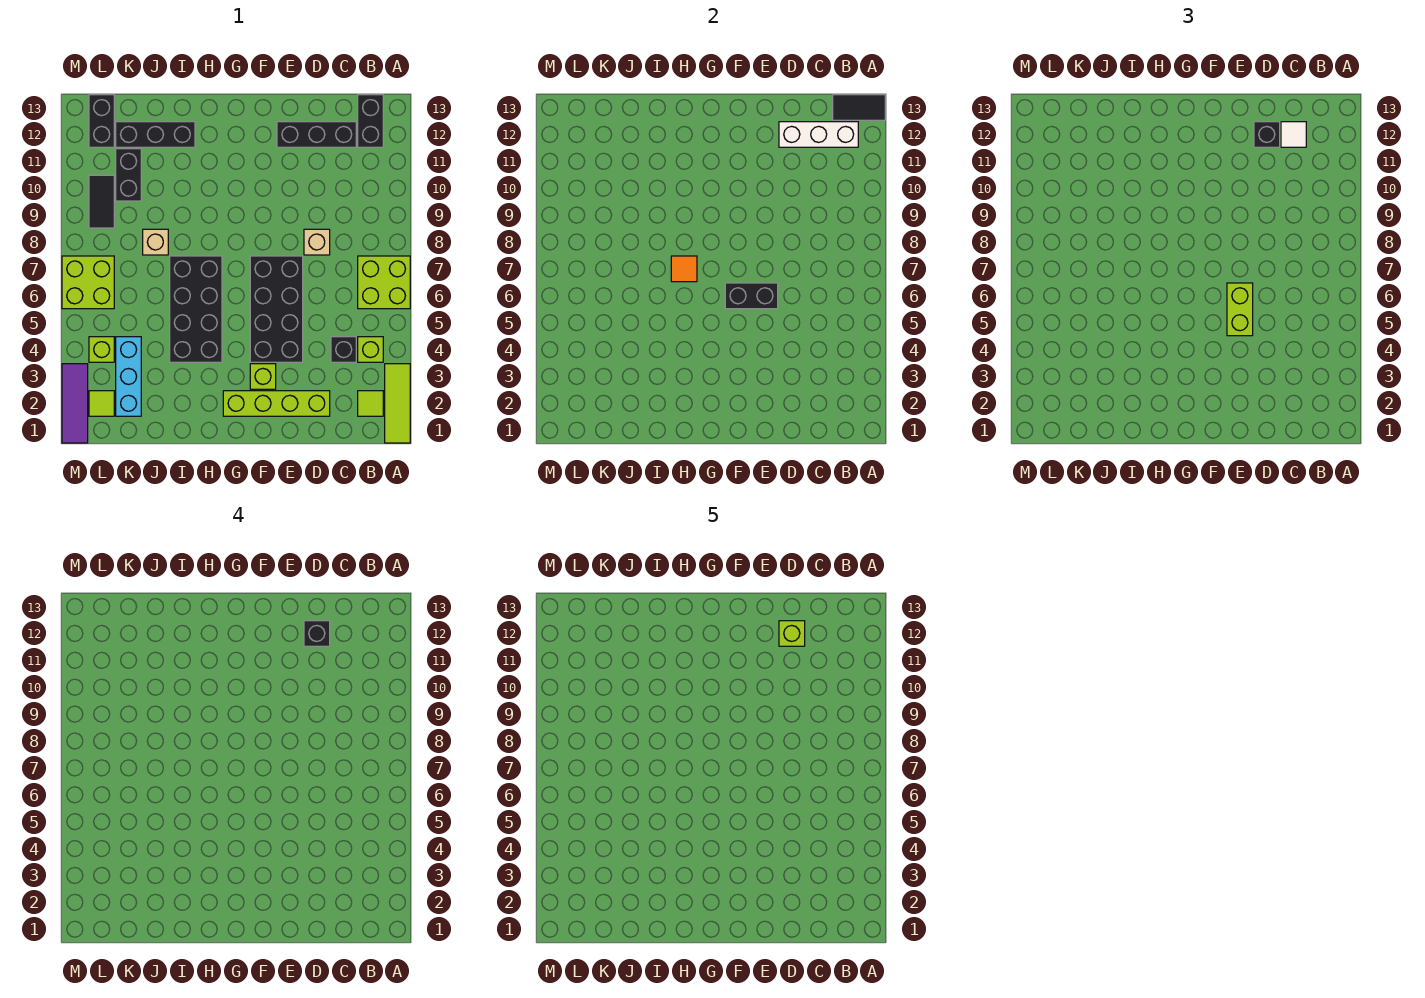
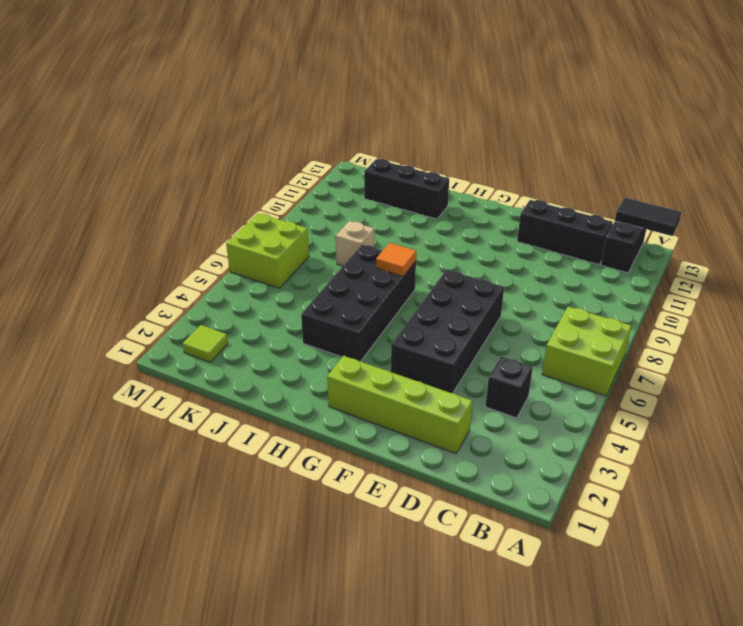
none -> lime tile A1:A3 level 1
none -> lime tile B2 level 1
none -> lime brick B4 level 1
none -> tan brick D8 level 1

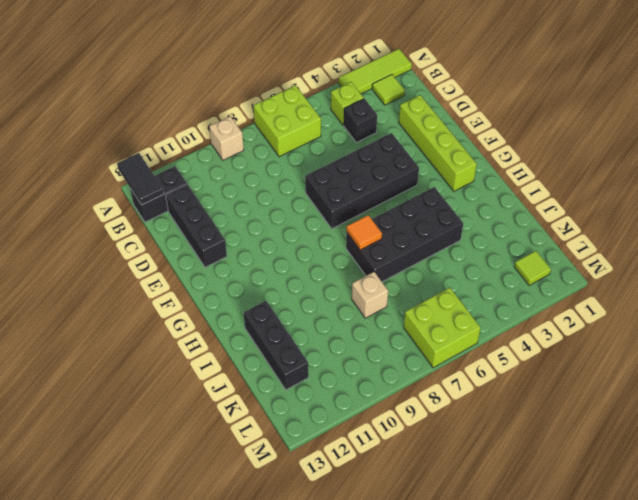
tan brick A9 level 1 -> tan brick D8 level 1
none -> lime brick F3 level 1
none -> cyan brick K2:K4 level 1
none -> black brick K10:K11 level 1
none -> lime brick L4 level 1

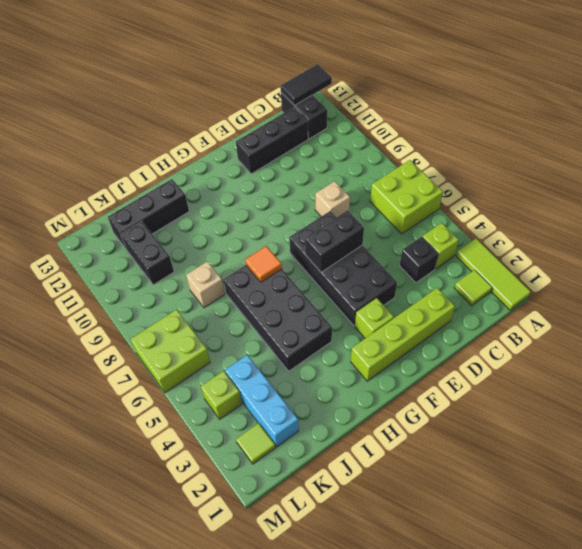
none -> black tile L9:L10 level 1
none -> black brick L12:L13 level 1
none -> purple tile M1:M3 level 1
none -> white brick B12:D12 level 2

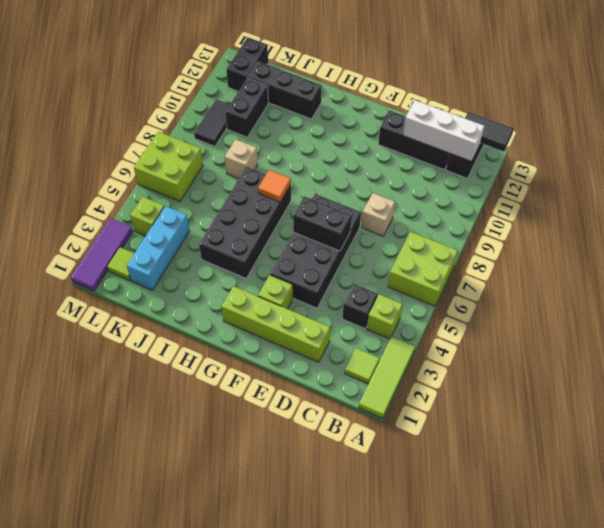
none -> white tile C12 level 3
none -> black brick D12 level 3
none -> lime brick E5:E6 level 3
none -> black brick D12 level 4

